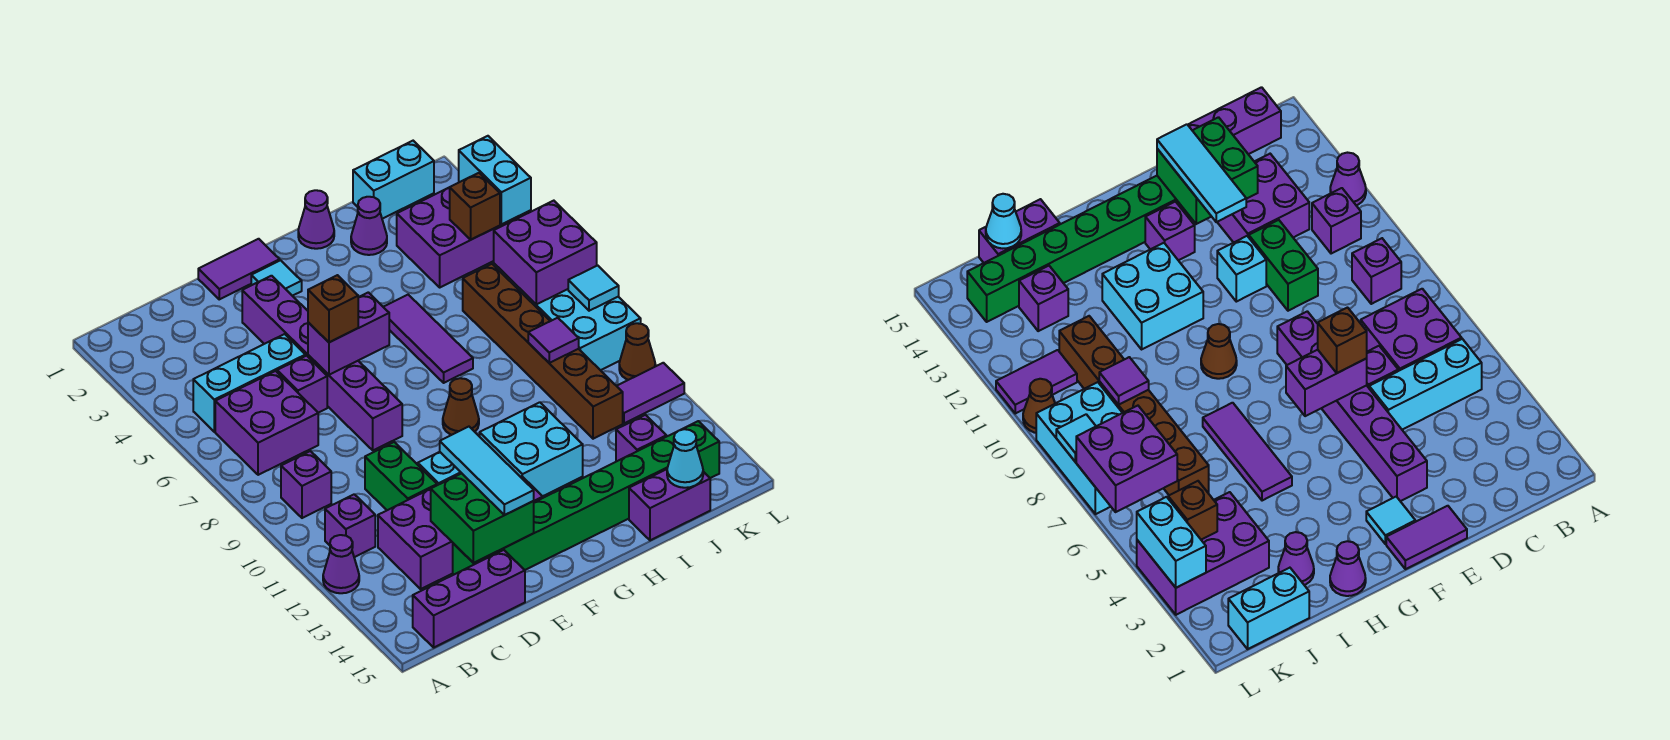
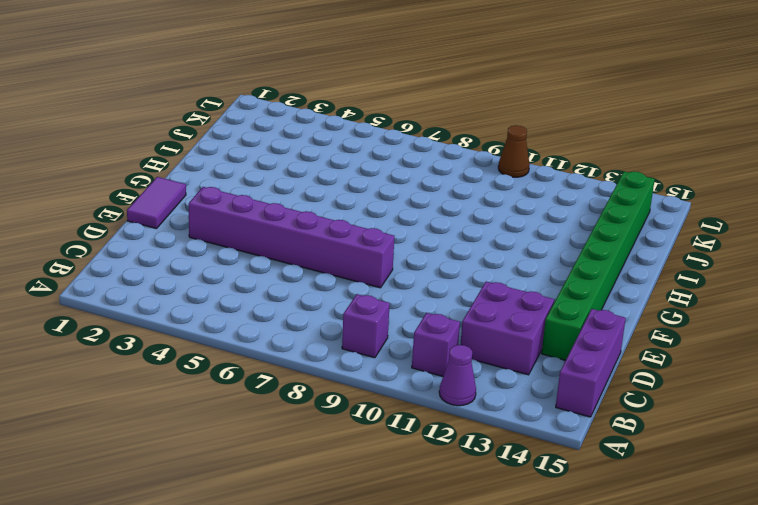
none -> cyan brick B5:D5 level 1
none -> purple brick B6:C7 level 1
none -> purple brick D6 level 1
none -> green brick D10:D11 level 1

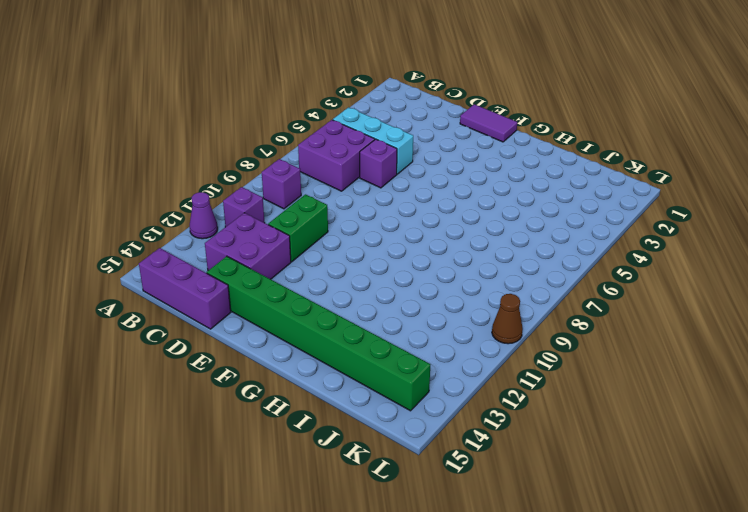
none -> purple brick E3:E8 level 1
none -> cyan brick E11 level 1
none -> cyan tile F2 level 1
none -> purple brick F13 level 1

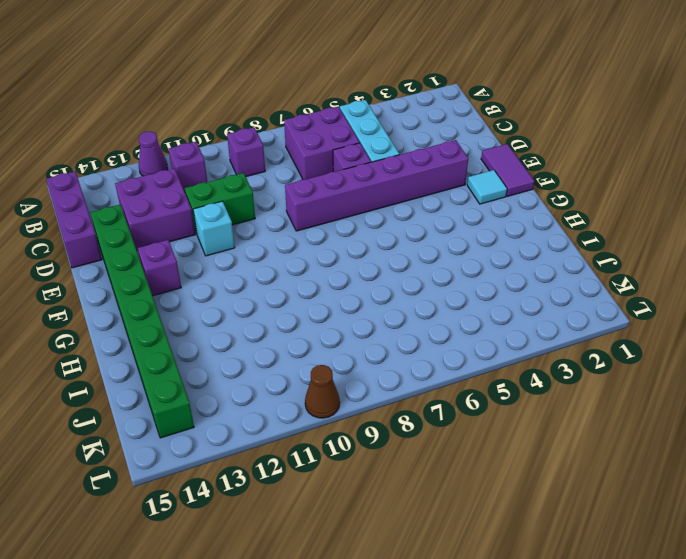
none -> brown cone G9 level 1
none -> cyan brick G11:H12 level 1
none -> purple cone H1 level 1
none -> purple tile H5:H7 level 1

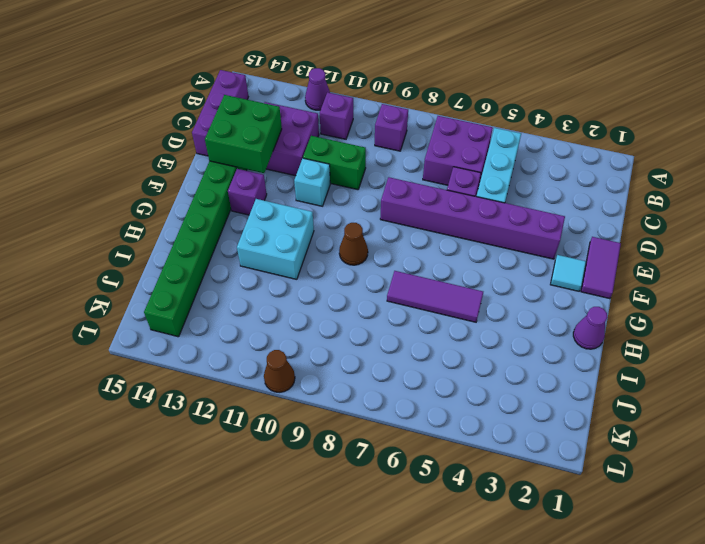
none -> purple cone I2 level 1
none -> purple brick I15:J15 level 1
none -> cyan brick J1:K1 level 1
none -> purple brick J3:L4 level 1

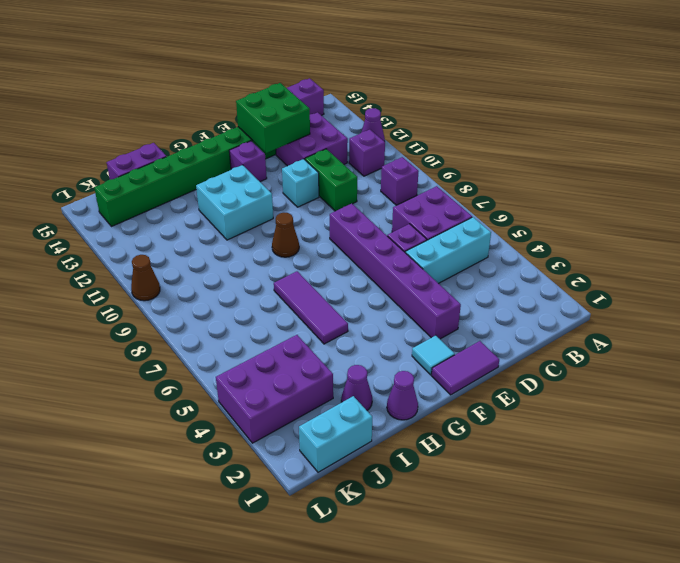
none -> brown brick J6:J11 level 1
none -> purple brick J13 level 1
none -> cyan brick K7:L9 level 1
none -> purple tile K11:L11 level 1

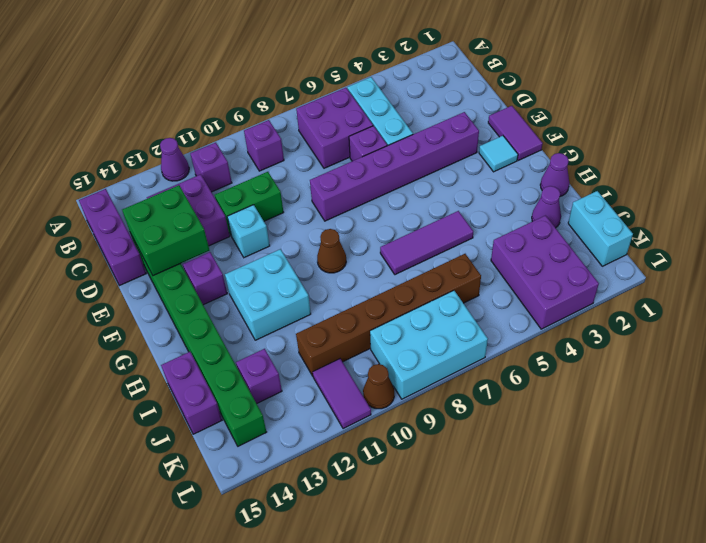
none -> purple brick E6:F6 level 2
none -> purple tile J9 level 2
none -> cyan cone J15 level 2
none -> brown brick K4 level 2

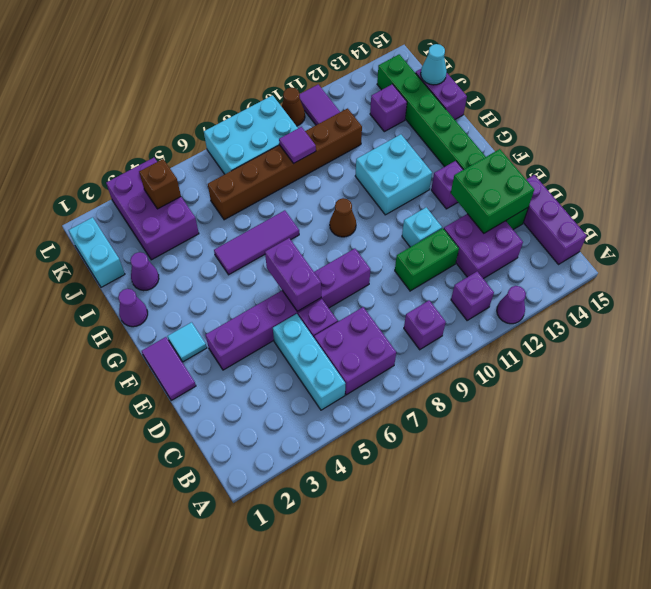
none -> purple brick K6:L7 level 2
none -> cyan brick L3:L4 level 2
none -> cyan tile L8 level 2
none -> brown brick E6 level 3

